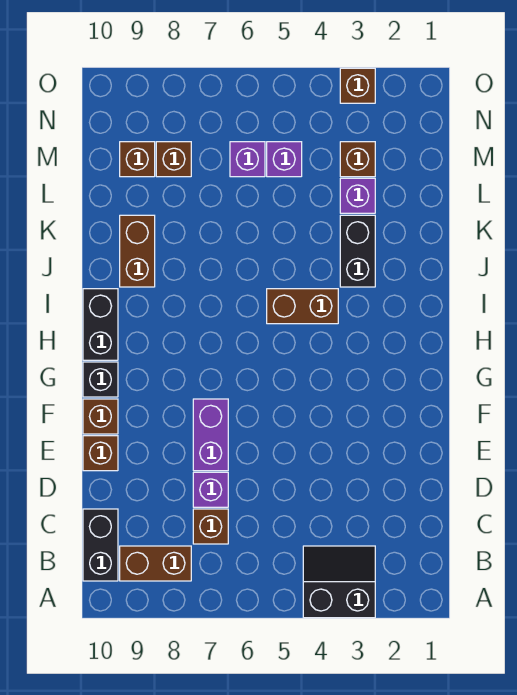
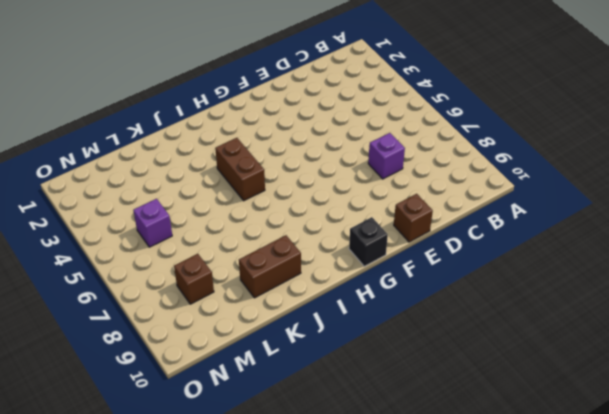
none -> black slope A3:B4 level 1 top A
none -> brown brick B8:B9 level 1
none -> black brick B10:C10 level 1

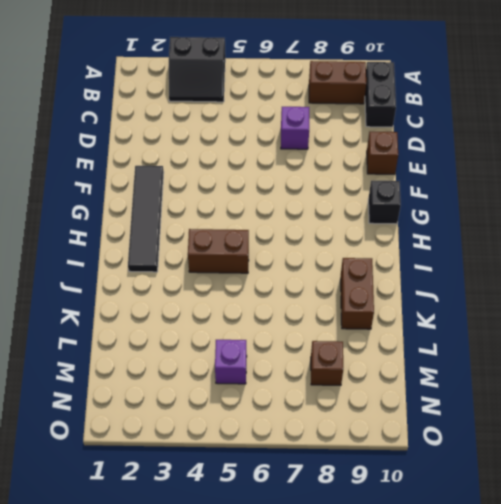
black tile F2:I2 level 1 -> none
none -> brown brick C7 level 1
none -> purple brick E7:F7 level 1
none -> brown brick F10 level 1

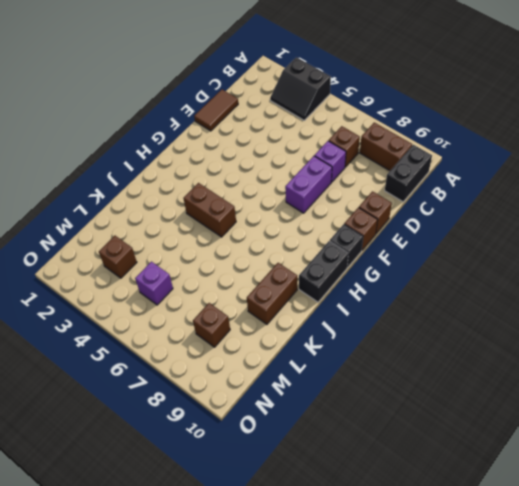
brown tile D1:E1 level 1 -> none
none -> black brick J3:K3 level 1
none -> purple brick L3 level 1
none -> purple brick M6 level 1

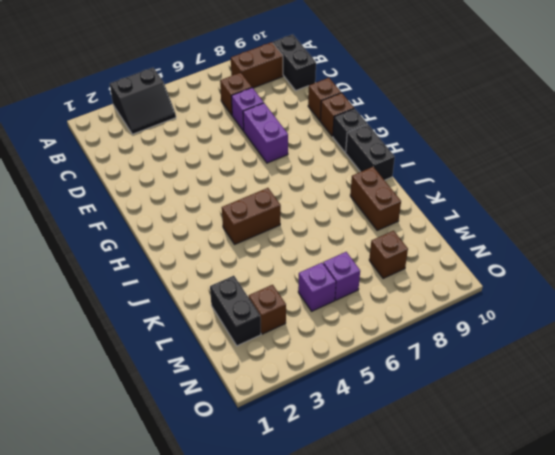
black brick L2:M2 level 1 -> black brick J3:K3 level 1
none -> purple brick L3 level 1
none -> brown brick M9 level 1
none -> brown brick O3 level 1

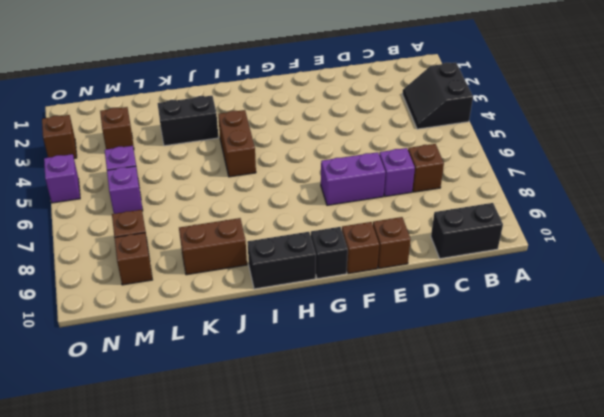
purple brick O5 level 1 -> purple brick L3 level 1
none -> brown brick B8:B9 level 1

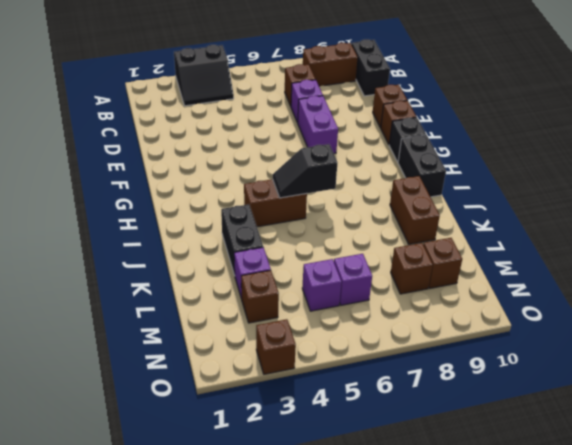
black slope I5:I6 level 2 top 6 -> none

